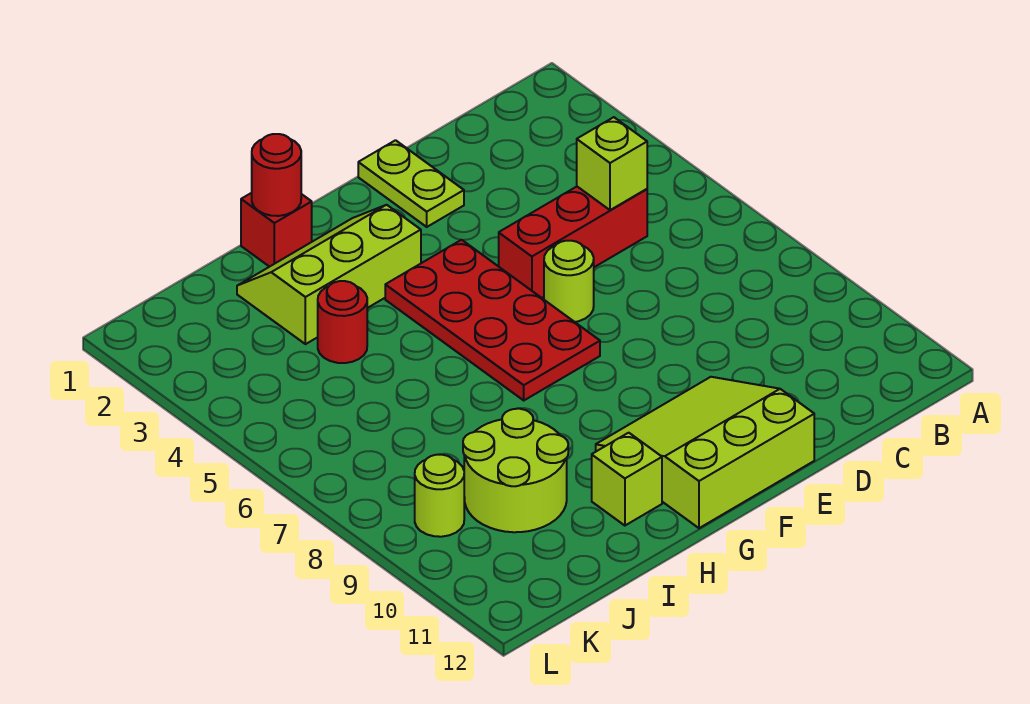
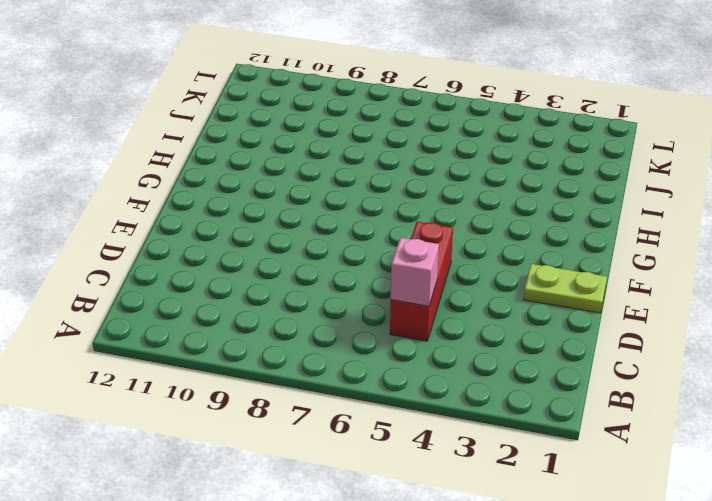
pink brick C5 level 2 -> lime brick C5 level 2
none -> lime round brick E6 level 1
none -> lime slope E10:G12 level 1 top 12
none -> red plate F4:G7 level 1

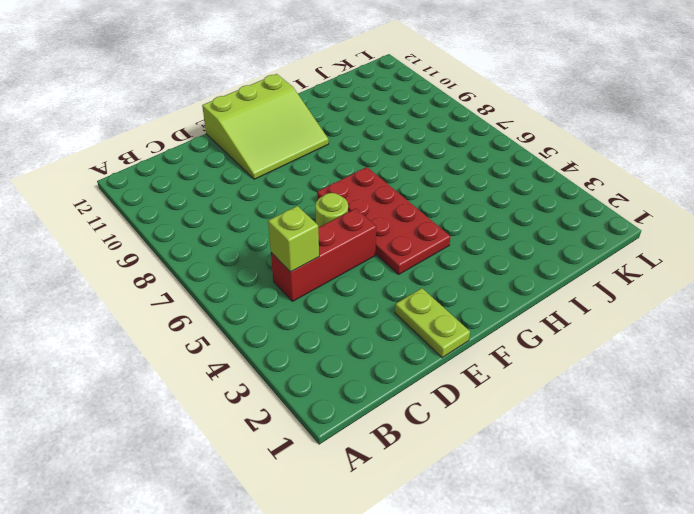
none -> lime slope G2:I3 level 1 top 3
none -> red brick H1 level 1
none -> lime brick H11 level 1

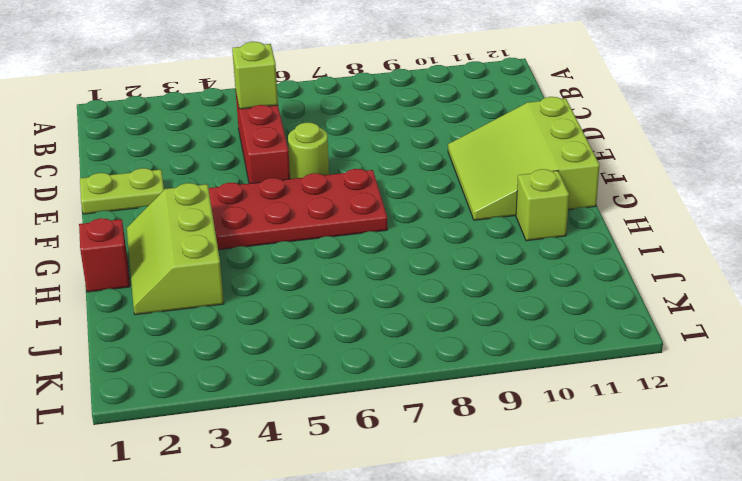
none -> red round brick I4 level 1
none -> lime round brick I9:J10 level 1
none -> lime round brick K9 level 1

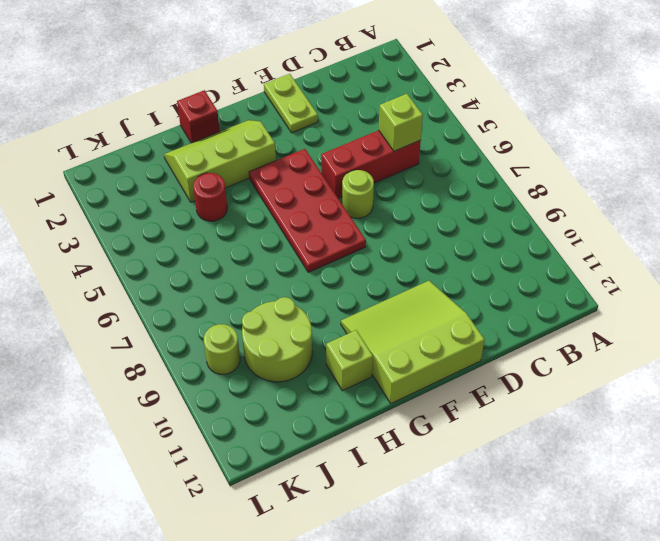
none -> red round brick H1 level 2

